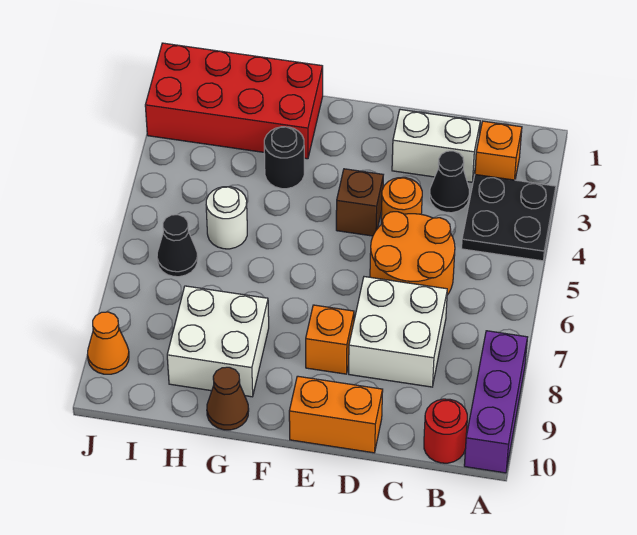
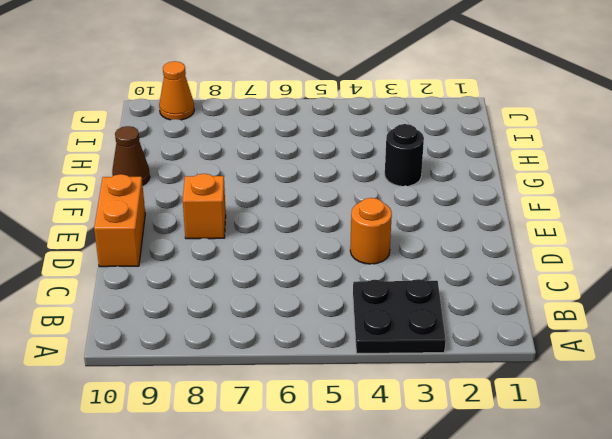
none -> purple brick A8:A10 level 1
none -> orange brick B2 level 1
none -> red round brick B10 level 1

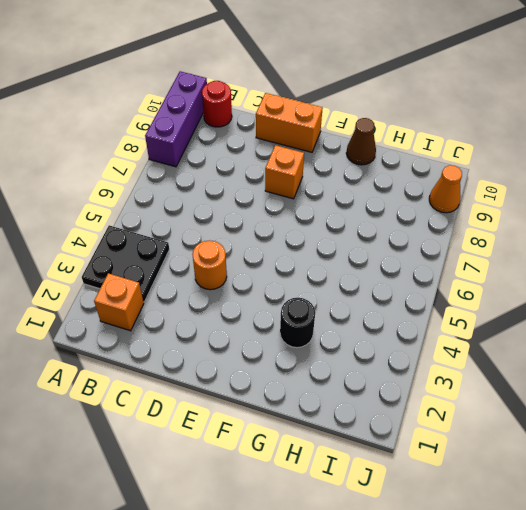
none -> white brick C2:D2 level 1
none -> black cone C3 level 1
none -> orange round brick C5:D6 level 1

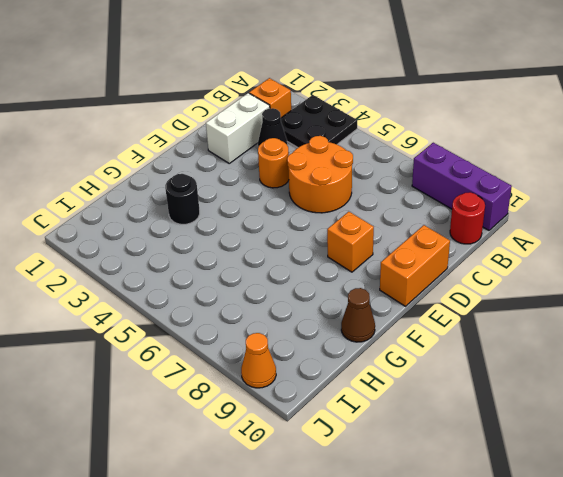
none -> white brick C7:D8 level 1
none -> brown brick E4 level 1
none -> red brick G1:J2 level 1

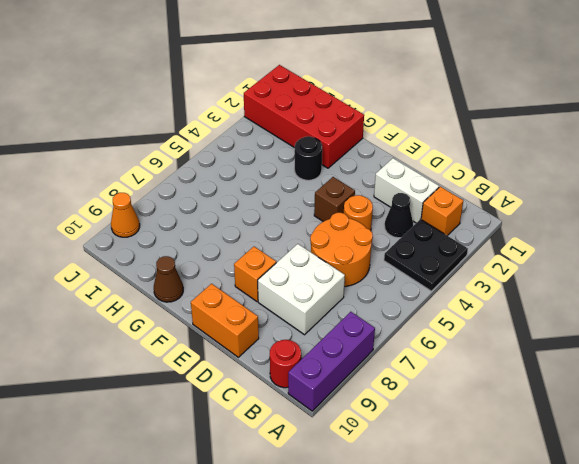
none -> white brick G8:H9 level 1
none -> white round brick H5 level 1
none -> black cone I6 level 1

